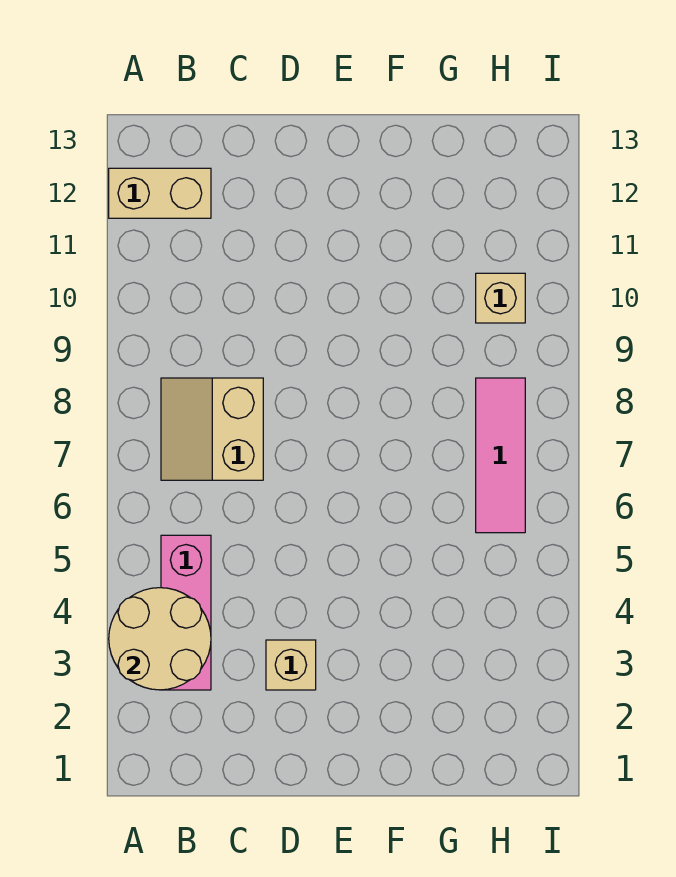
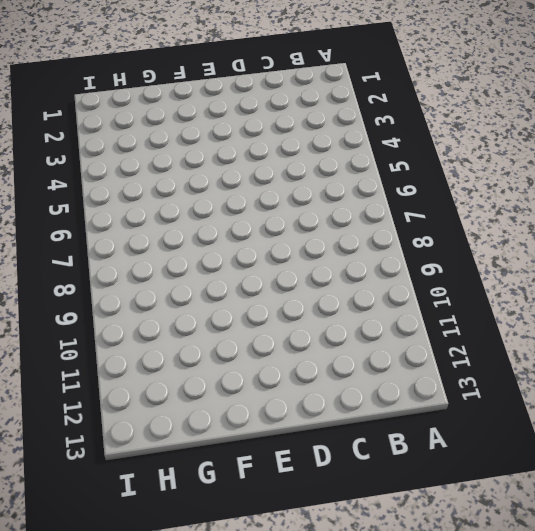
none -> tan brick A12:B12 level 1
none -> pink brick B3:B5 level 1

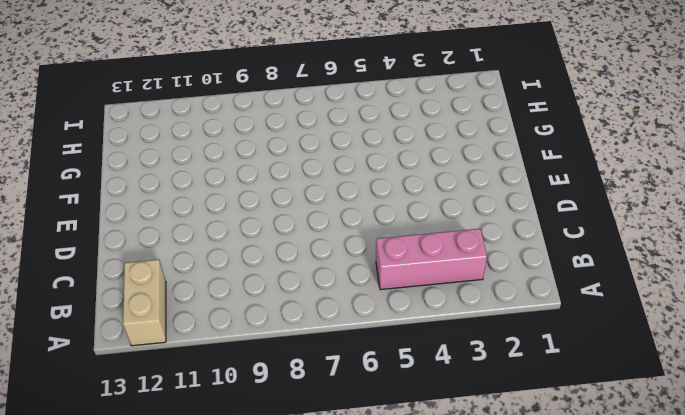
none -> tan slope B7:C8 level 1 top C
none -> tan brick D3 level 1

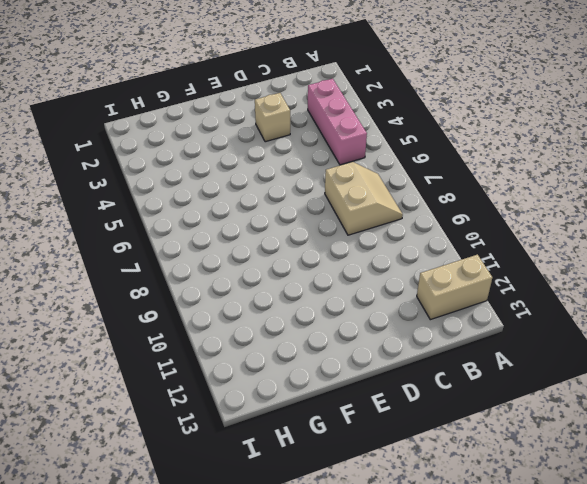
none -> pink tile H6:H8 level 1
none -> tan brick H10 level 1

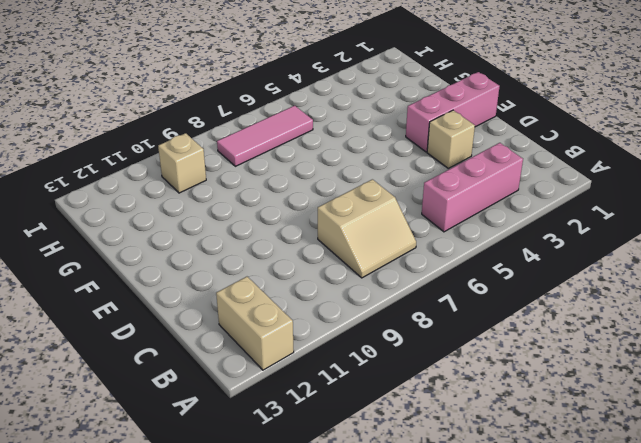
pink brick E1:E3 level 1 -> none
none -> tan round brick A3:B4 level 2

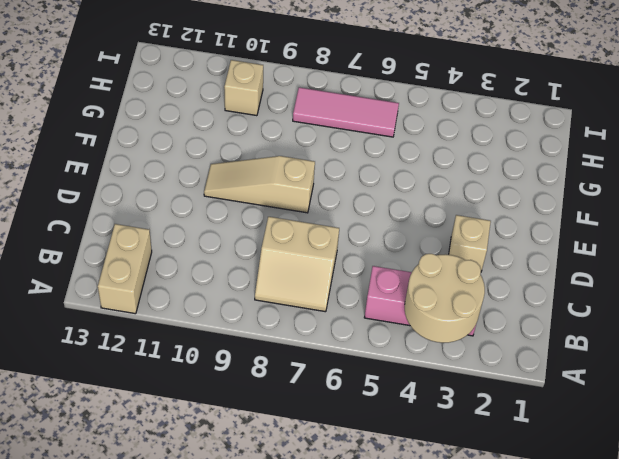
tan slope E8:E10 level 1 top 8 -> none

